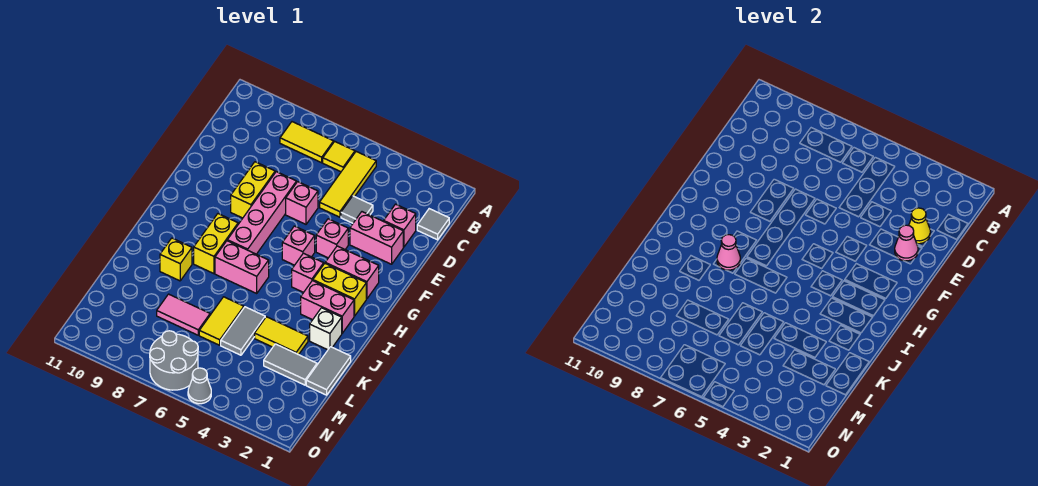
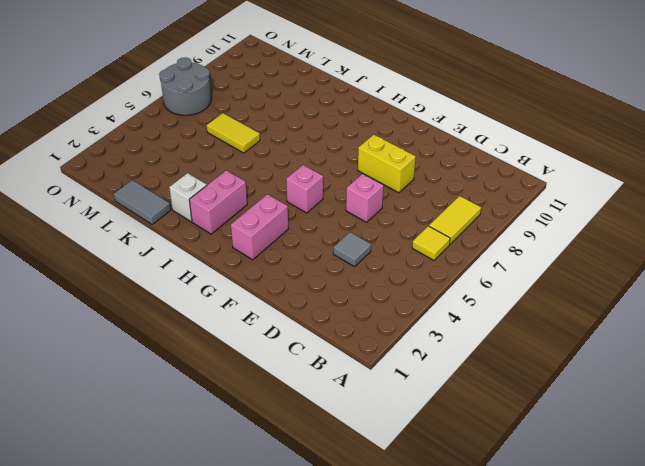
none -> yellow tile B5:D5 level 1
none -> grey tile C1 level 1
none -> pink brick D2 level 1
none -> pink brick E2:E3 level 1

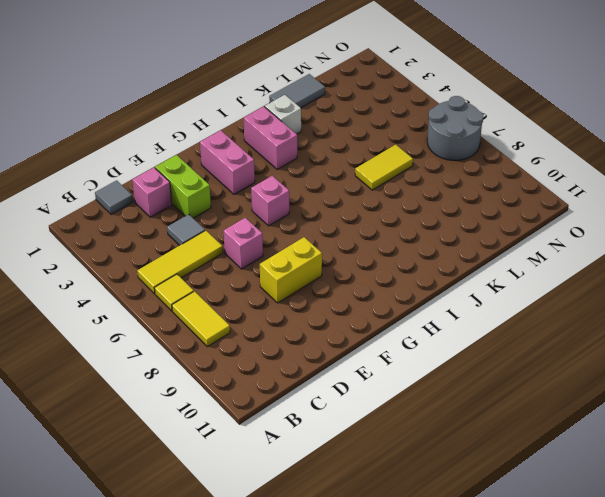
lime brick E2:E3 level 1 -> pink brick E2:E3 level 1
none -> pink brick E7:H7 level 1
none -> pink brick F4 level 1
none -> yellow brick H2:H3 level 1
none -> pink brick H4 level 1

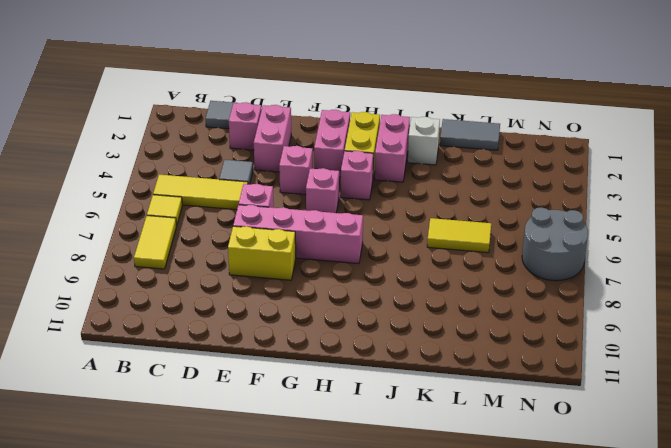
none -> yellow brick H8:I8 level 1
none -> pink brick I6:I7 level 1
none -> yellow brick J9 level 1
none -> yellow tile K3:K4 level 1

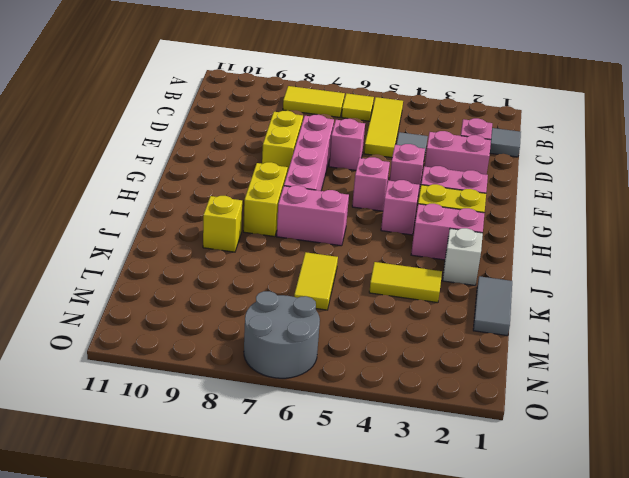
none -> grey tile K5:L5 level 1
none -> grey tile L2:L3 level 1
none -> pink tile L7:L8 level 1
none -> grey cone O5 level 1

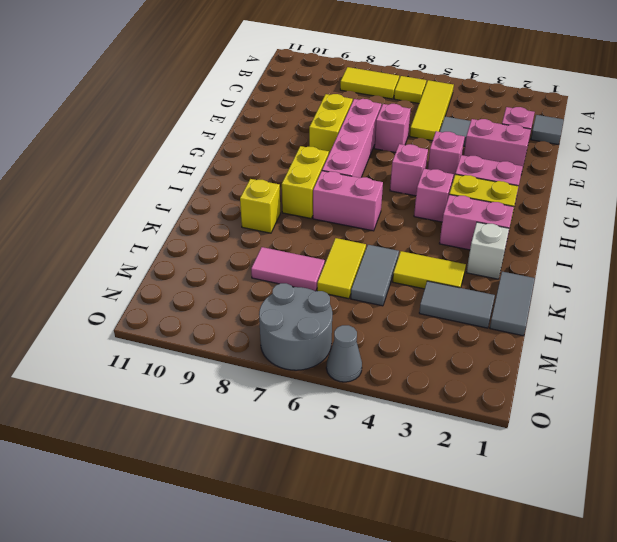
none -> yellow cone D2 level 2
none -> pink cone E2 level 2
none -> pink cone I8 level 2

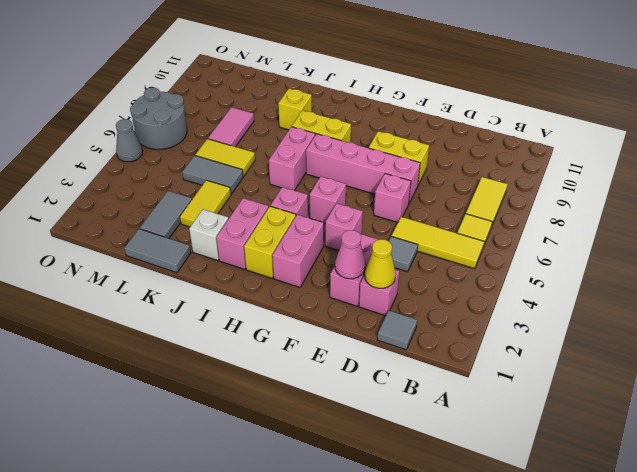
none -> pink cone I8 level 2

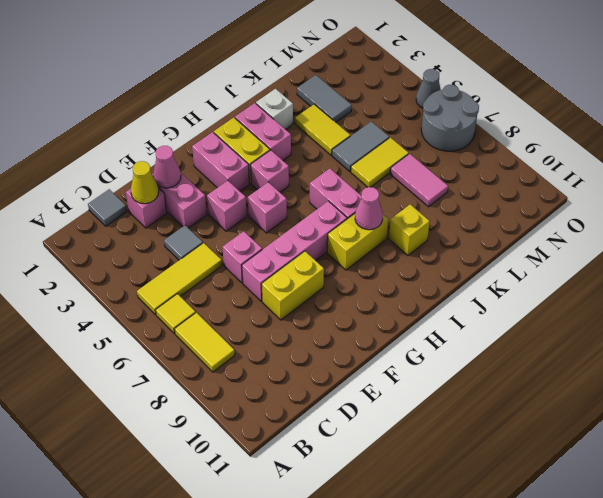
none -> grey tile K1:L1 level 1

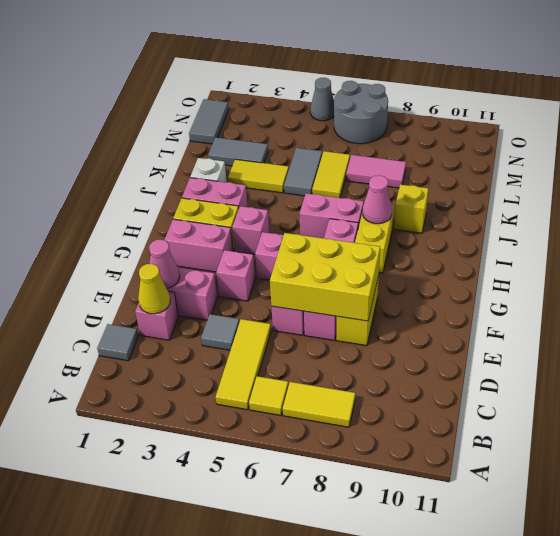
yellow brick E6:F8 level 2 -> none
grey tile M1:N1 level 1 -> grey tile K1:L1 level 1

